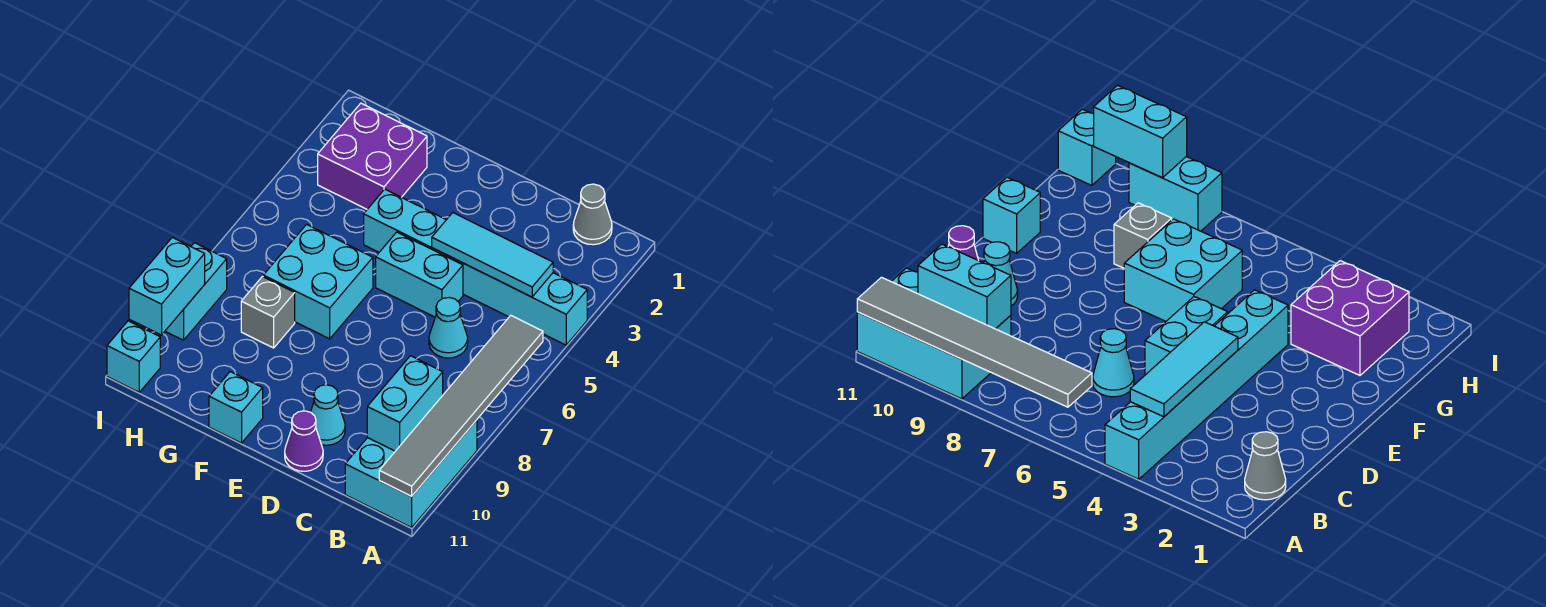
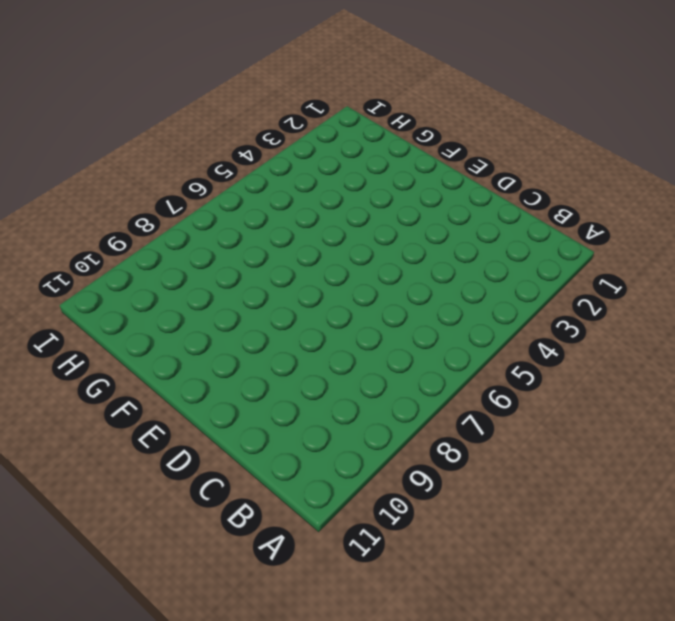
none -> cyan brick A4:F4 level 1
none -> cyan brick A9:B11 level 1
none -> grey cone B1 level 1

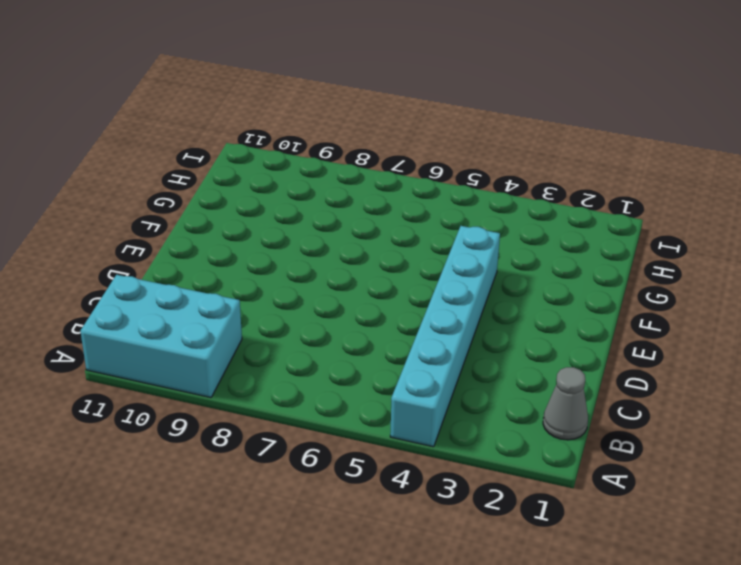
none -> cyan cone C6 level 1
none -> cyan brick D5:E5 level 1
none -> cyan cone D10 level 1

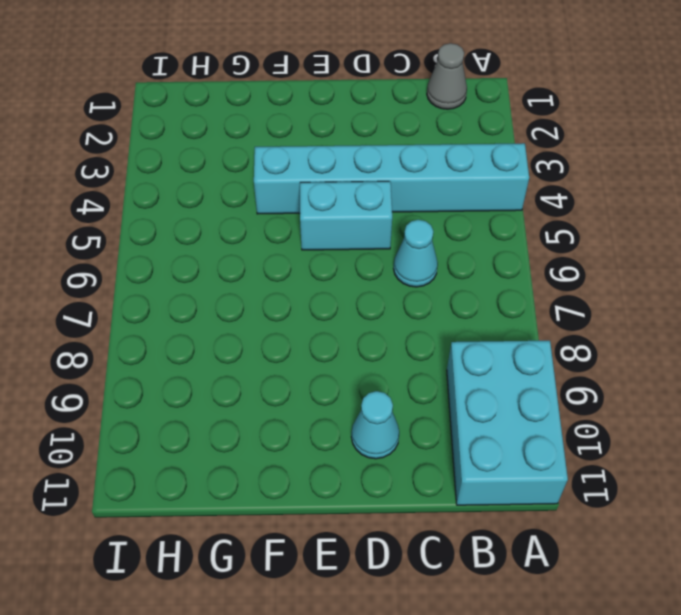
none -> purple cone D11 level 1
none -> cyan brick F6:G7 level 1
none -> cyan brick F11 level 1

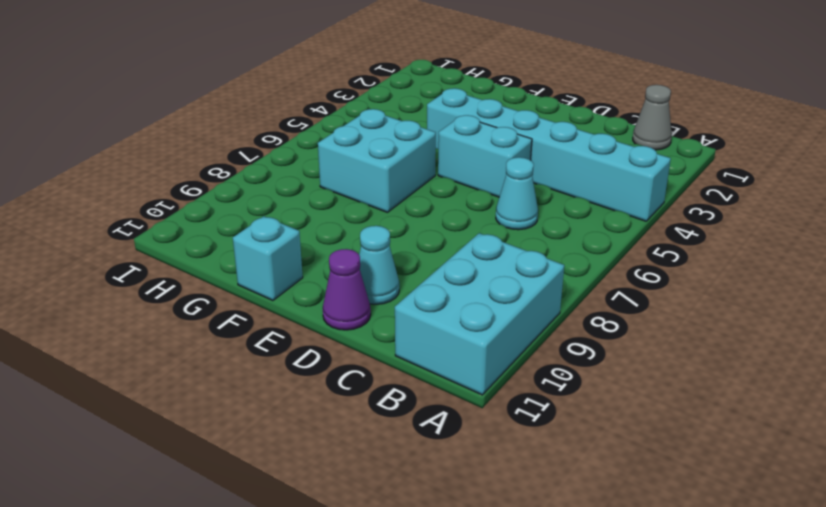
none -> purple brick G2:H3 level 1
none -> grey brick G8 level 1
none -> cyan brick I8:I9 level 1

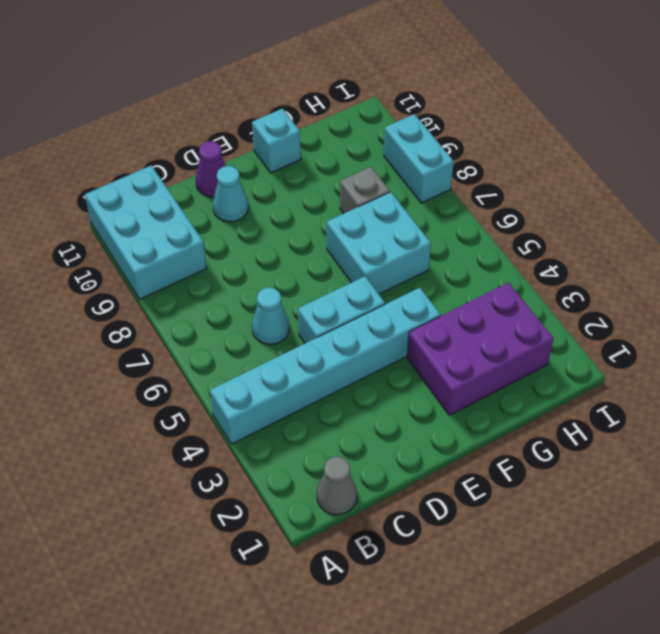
purple brick F2:H3 level 1 -> purple brick G2:H3 level 1
none -> cyan brick I11 level 1
none -> grey tile A6:A11 level 2
none -> cyan tile B4:D4 level 2

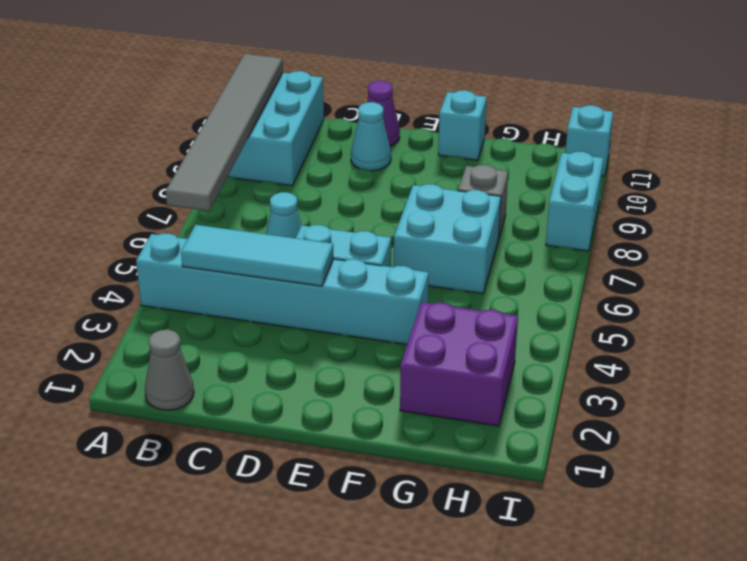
none -> cyan brick B9:B10 level 2
none -> cyan brick I9:I10 level 2

